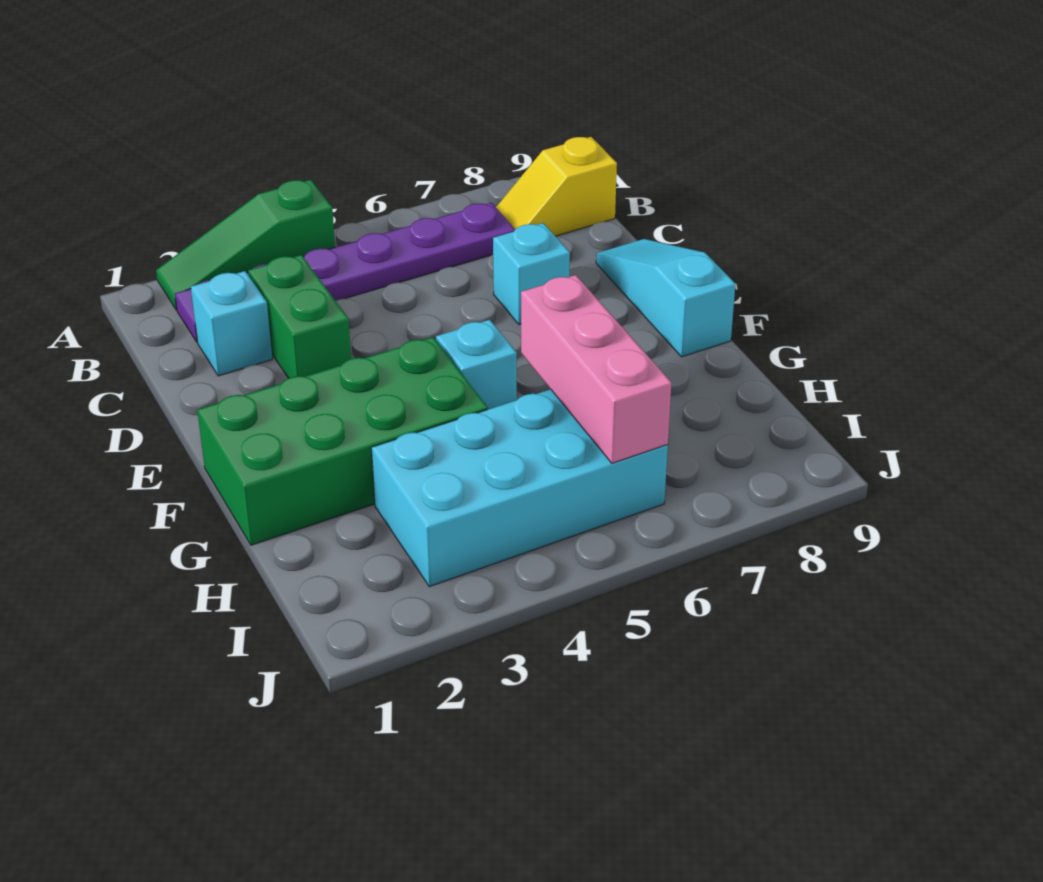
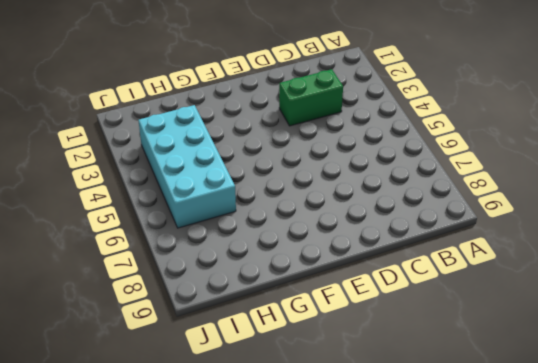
none -> green slope A2:A4 level 1 top 4
none -> purple plate B2:B7 level 1

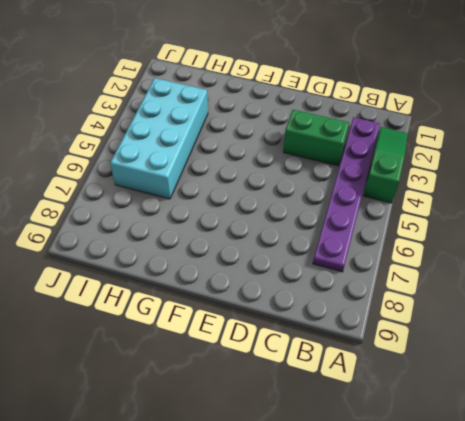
none -> yellow slope B8:B9 level 1 top 9
none -> cyan brick C2 level 1

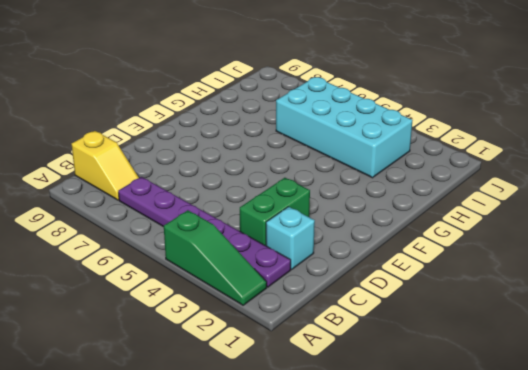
none -> cyan brick D7 level 1
none -> cyan slope D9:F9 level 1 top F

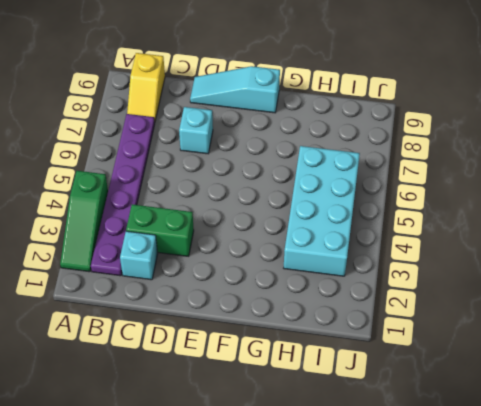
none -> green brick F1:G4 level 1
none -> cyan brick F5 level 1

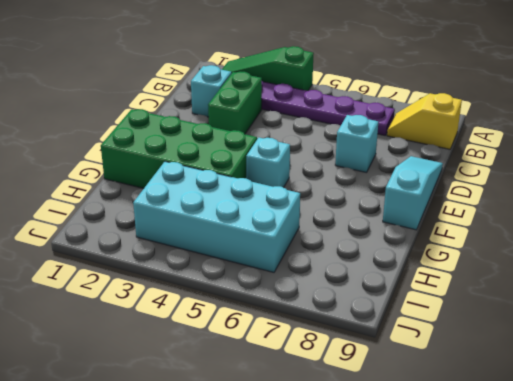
none -> pink brick G6:I6 level 2

